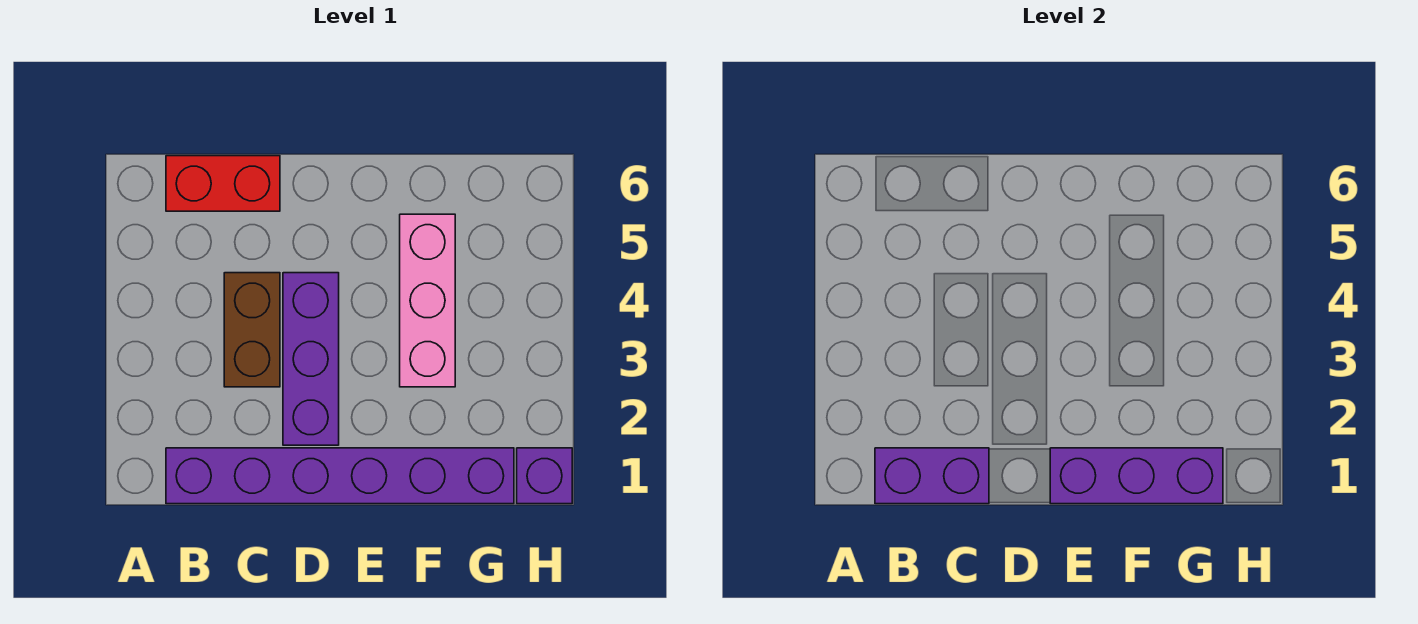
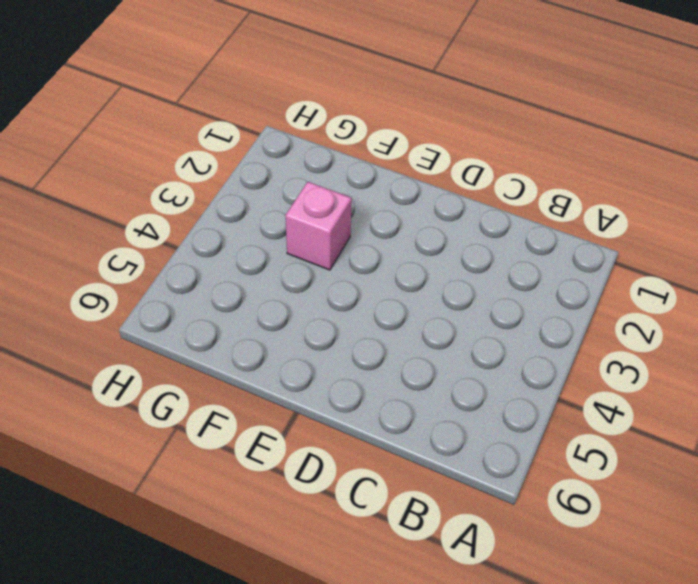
pink brick F3 level 1 -> pink brick F3:F5 level 1
none -> purple brick B1:G1 level 1
none -> red brick B6:C6 level 1

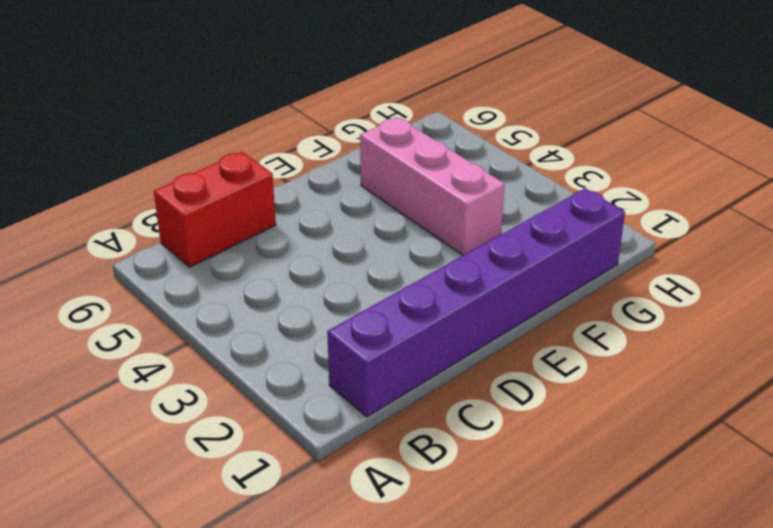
none -> brown brick C3:C4 level 1
none -> purple brick D2:D4 level 1

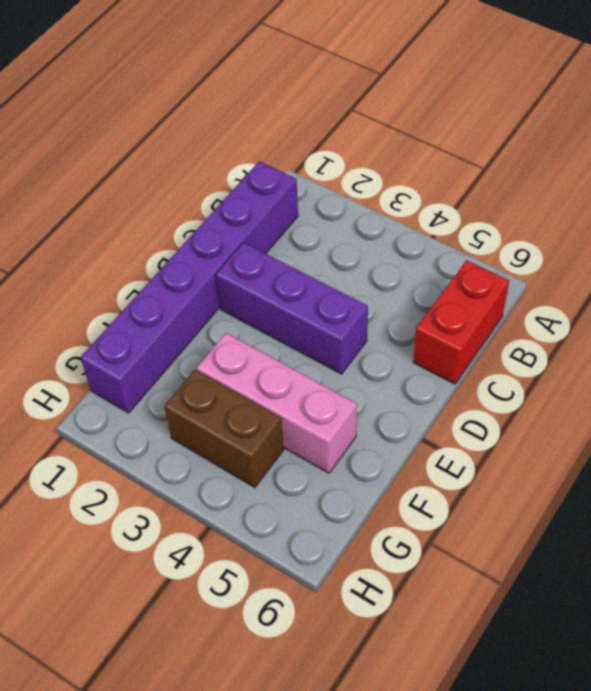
brown brick G3:G4 level 1 -> brown brick C3:C4 level 1
none -> purple brick H1 level 1
none -> purple brick B1:C1 level 2

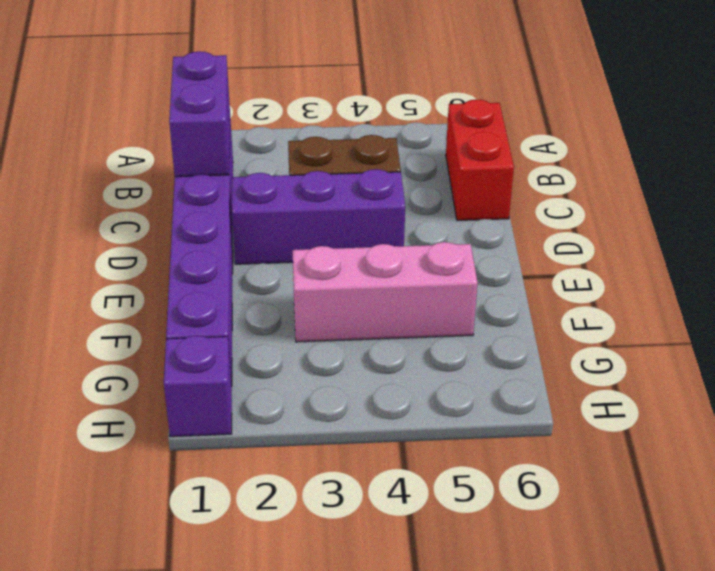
none -> purple brick E1:G1 level 2

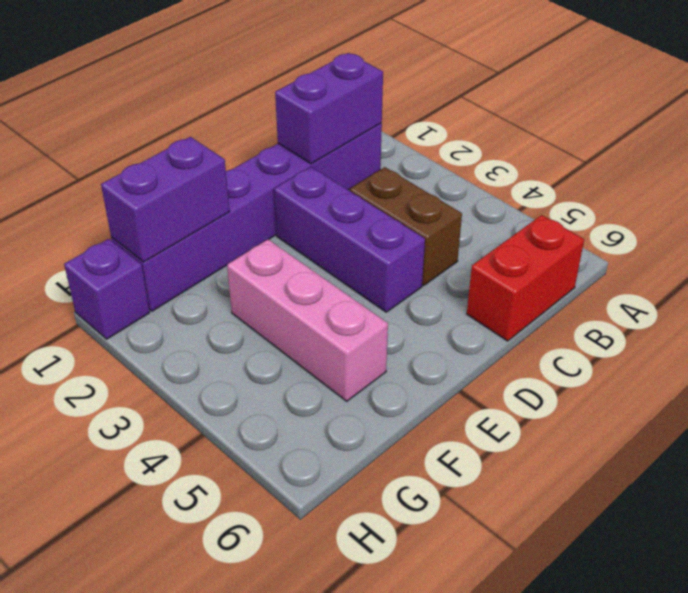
purple brick F1:G1 level 2 -> purple brick E1:G1 level 2

